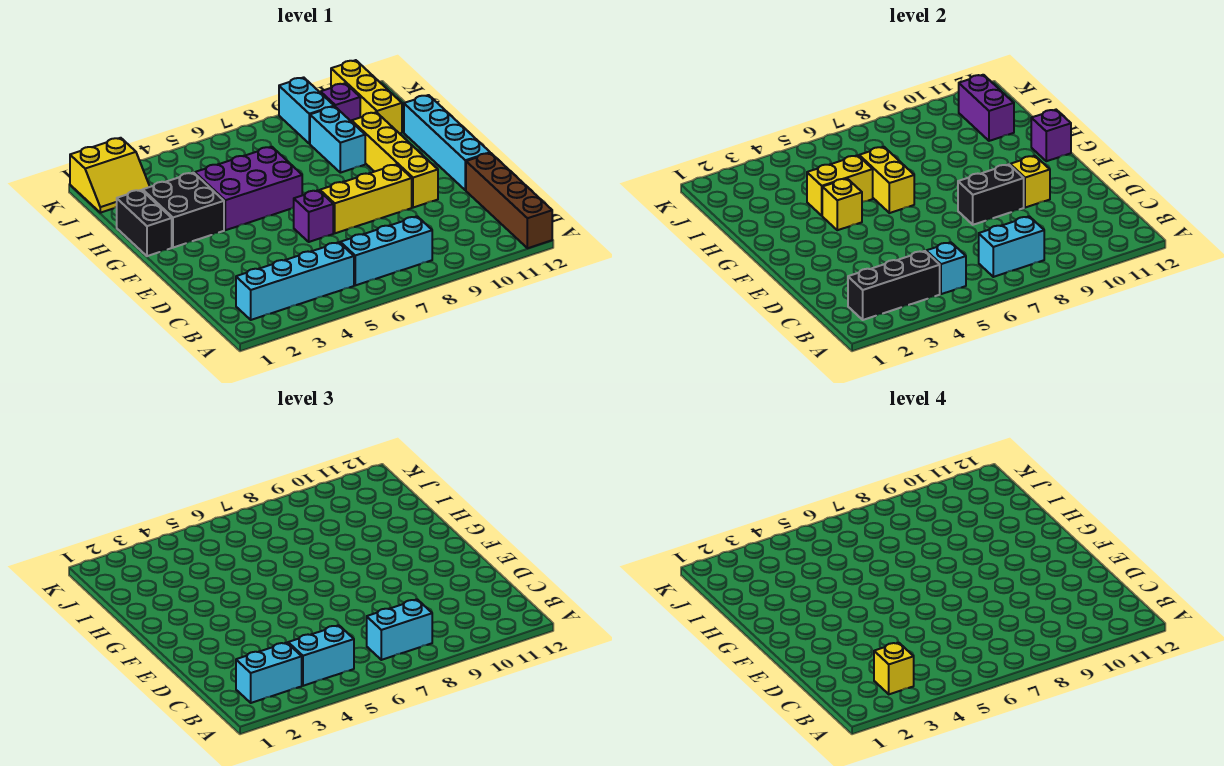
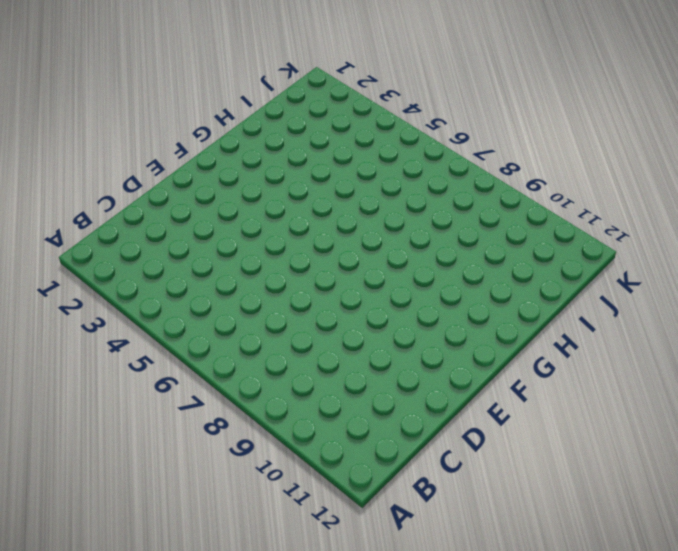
none -> brown brick A12:D12 level 1
none -> cyan brick B2:B5 level 1
none -> cyan brick B6:B8 level 1

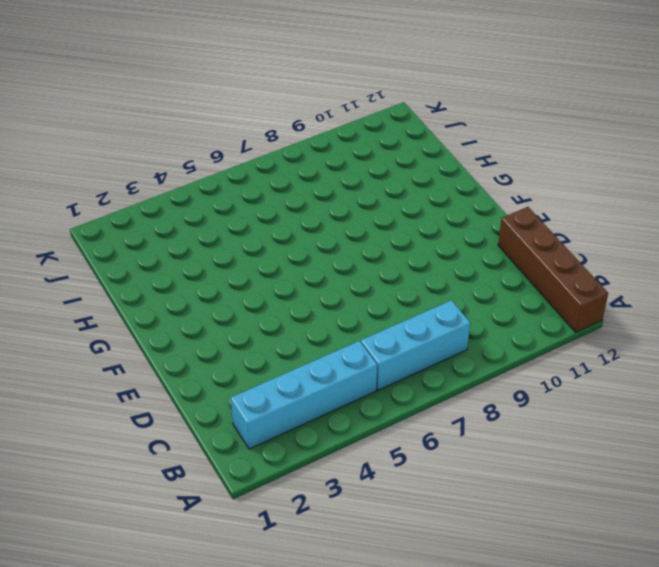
none -> purple brick E6 level 1
none -> yellow brick E7:E9 level 1
none -> yellow brick E10:H10 level 1

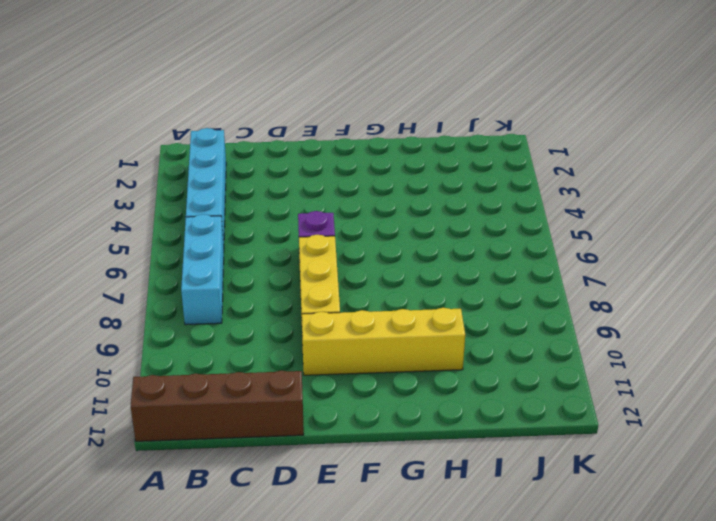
none -> cyan brick E12:H12 level 1
none -> black brick G1:H1 level 1
none -> black brick G2:H3 level 1

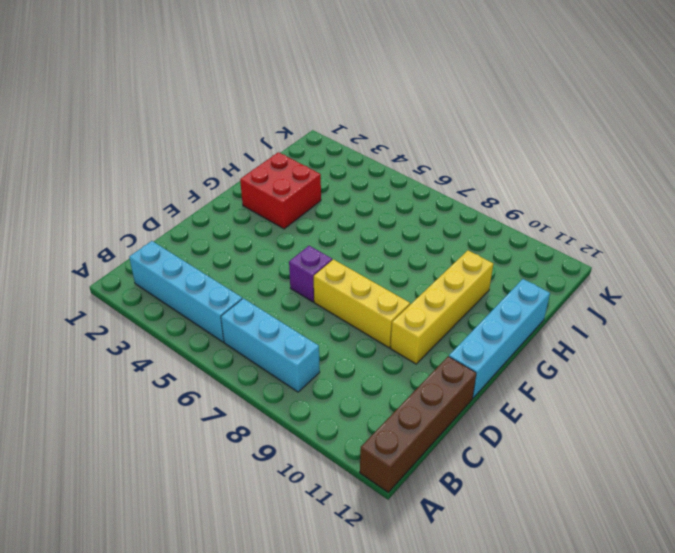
red brick G2:H3 level 1 -> black brick G2:H3 level 1
none -> black brick G1:H1 level 1
none -> purple brick G4:H6 level 1
none -> cyan brick H9:I9 level 1

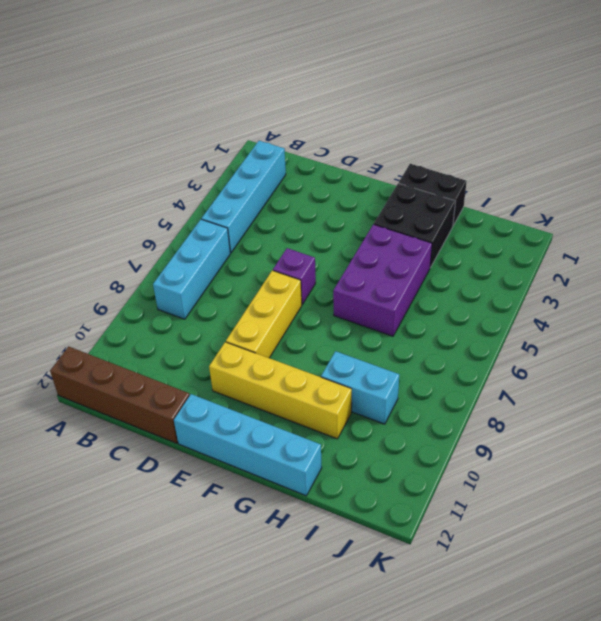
none -> yellow brick I11:K11 level 1
none -> yellow slope J1:K2 level 1 top K
none -> cyan brick J9:K9 level 1

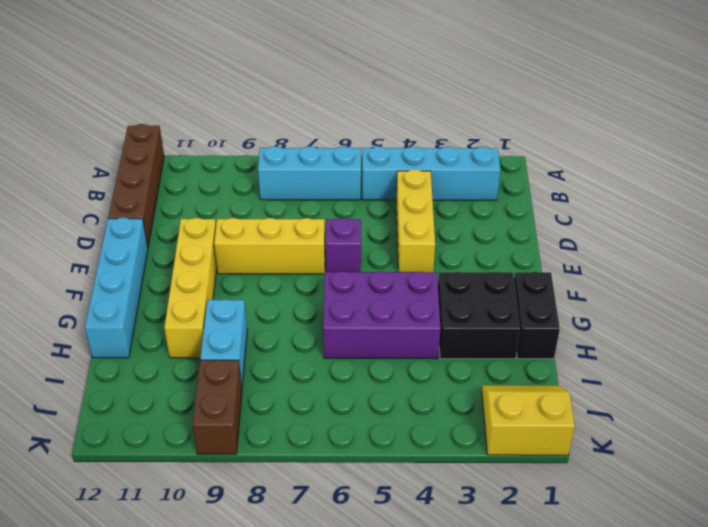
yellow brick C4:E4 level 1 -> yellow brick I11:K11 level 1
brown brick J9:K9 level 1 -> cyan brick J9:K9 level 1
none -> purple brick J10 level 1
none -> black brick B2:B4 level 2
none -> cyan brick B5 level 2

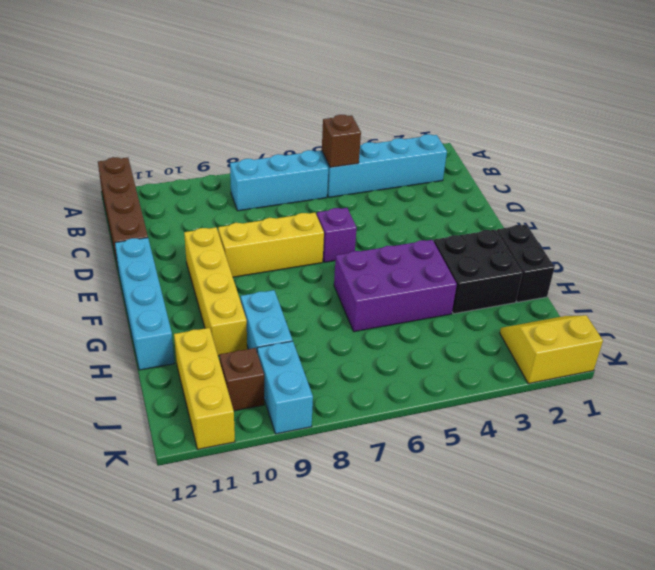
brown brick B5 level 2 -> cyan brick B5 level 2
brown brick J10 level 1 -> purple brick J10 level 1
none -> black brick B2:B4 level 2
none -> cyan brick B7:B8 level 2
none -> black brick E8:E9 level 2

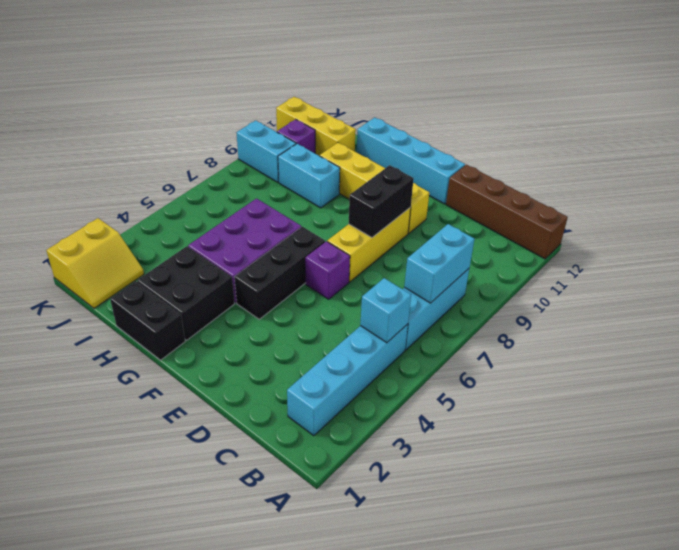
black brick F4:F6 level 1 -> black brick B2:B4 level 2
none -> yellow brick E10 level 2
none -> yellow brick G4 level 2
none -> yellow brick G6:H6 level 2

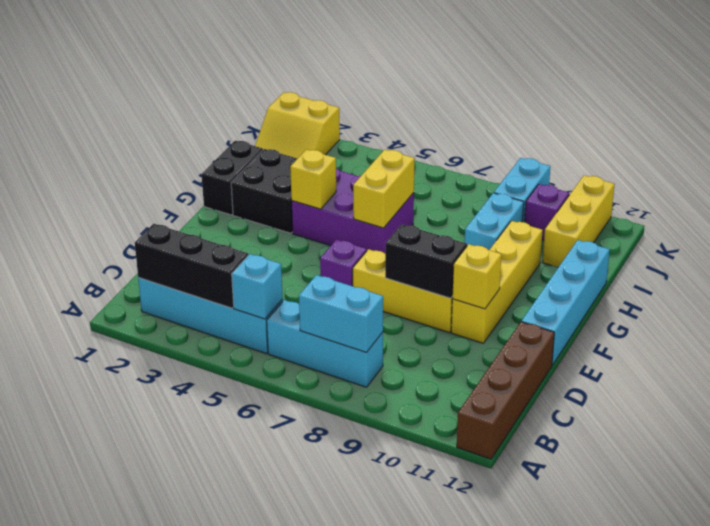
none -> purple brick G12 level 2
none -> yellow brick H4:H5 level 2
none -> purple brick I11:J11 level 2

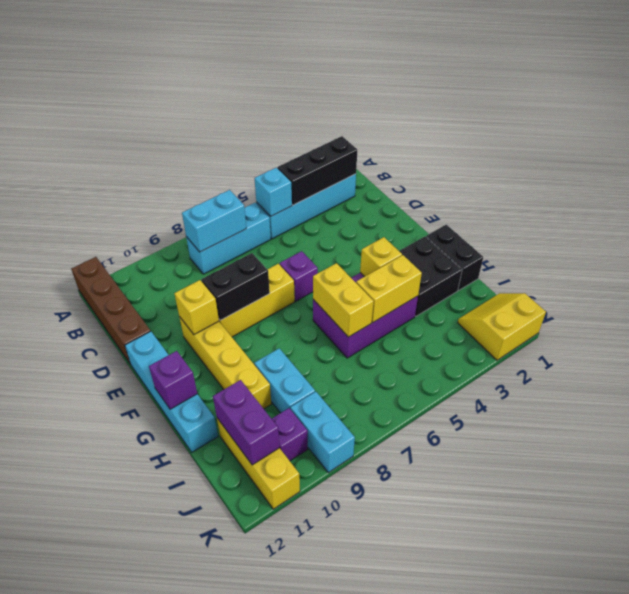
none -> cyan brick B2:B3 level 3
none -> cyan brick B4:B5 level 3
none -> cyan brick B7:B8 level 3

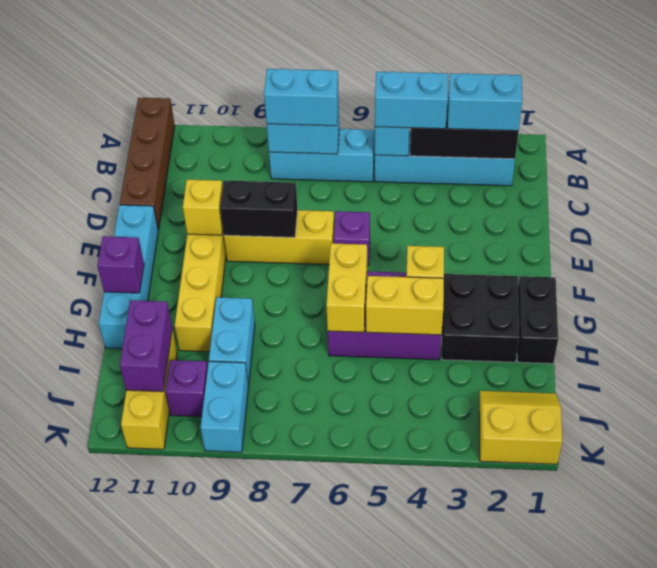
none -> yellow brick B3 level 4

